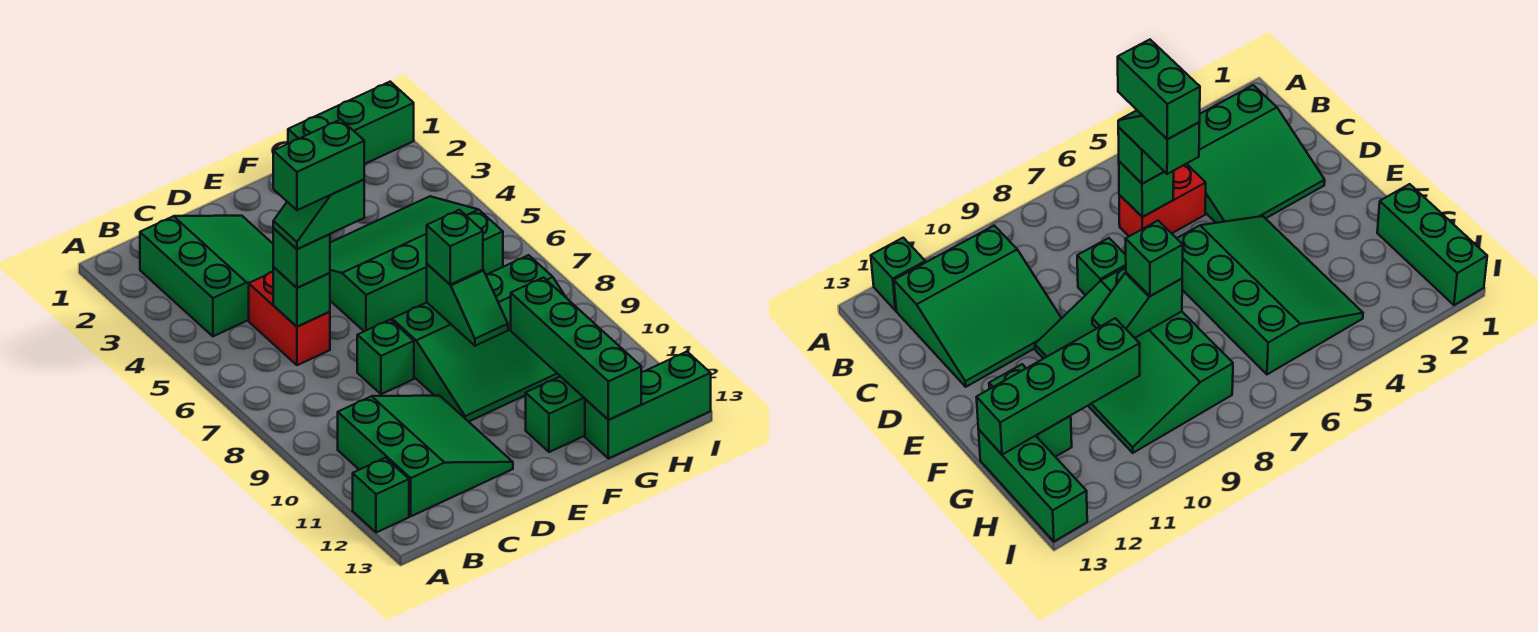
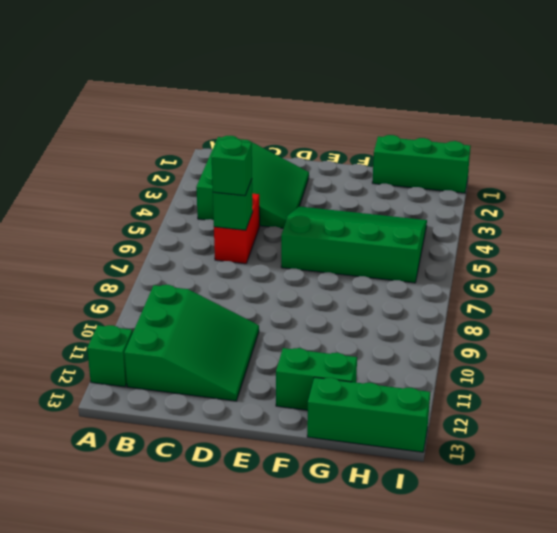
none -> green brick D8 level 1
none -> green slope E8:H10 level 1 top 8
none -> green slope F8:F9 level 2 top 8

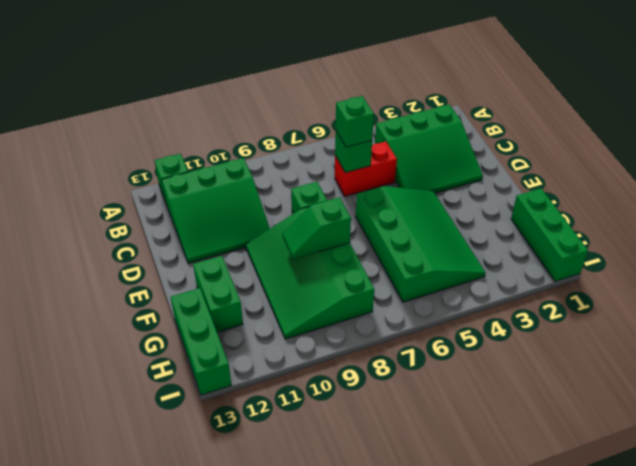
none -> green brick G10:G13 level 2
none -> green brick F8 level 3
none -> green slope C6:D6 level 4 top D

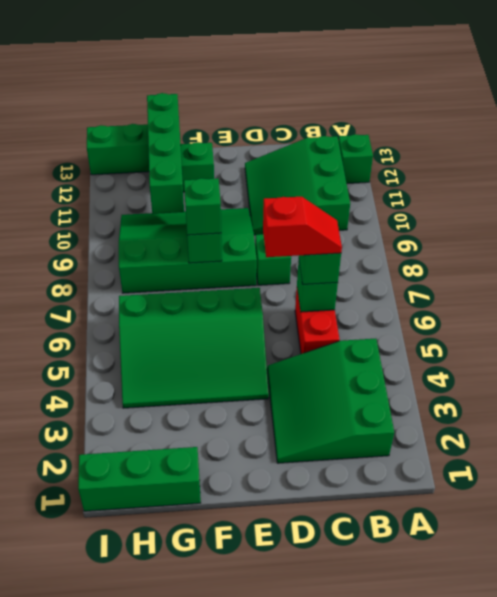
red slope C6:D6 level 4 top D -> green slope C6:D6 level 4 top D
none -> green brick C6:D6 level 5

